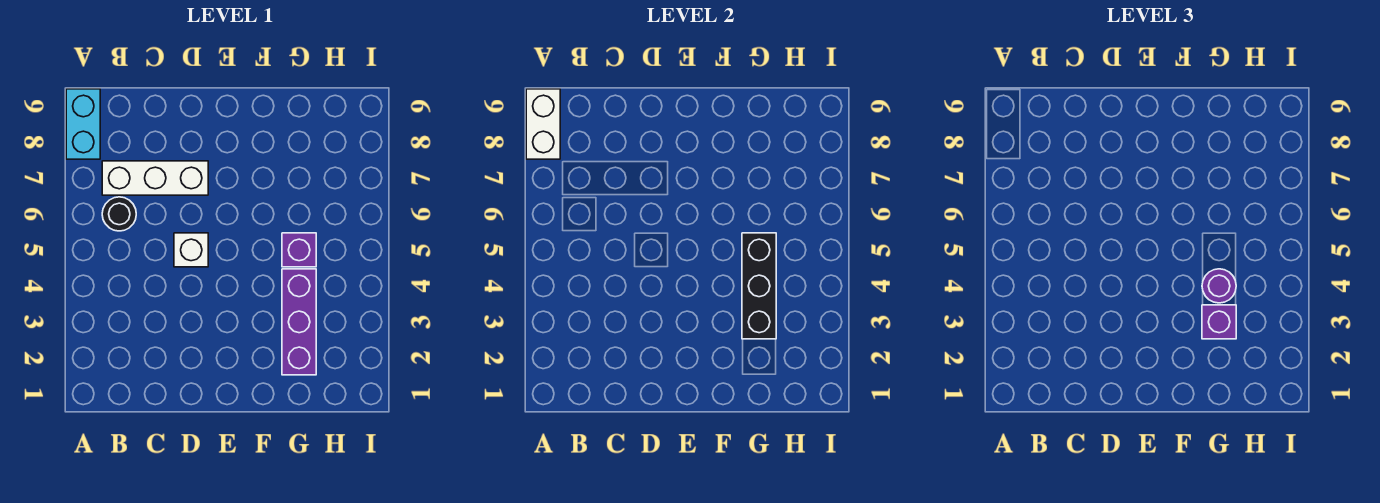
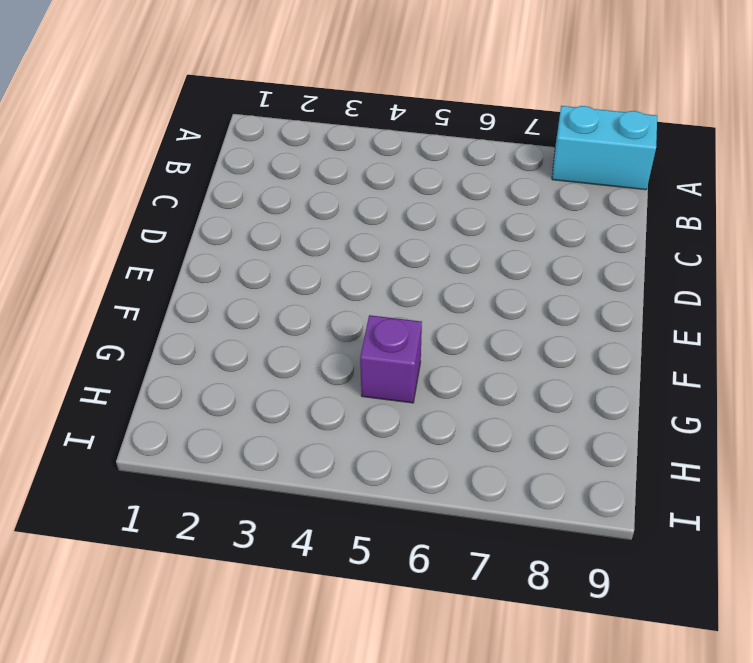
none -> black round brick B6 level 1
none -> white brick B7:D7 level 1

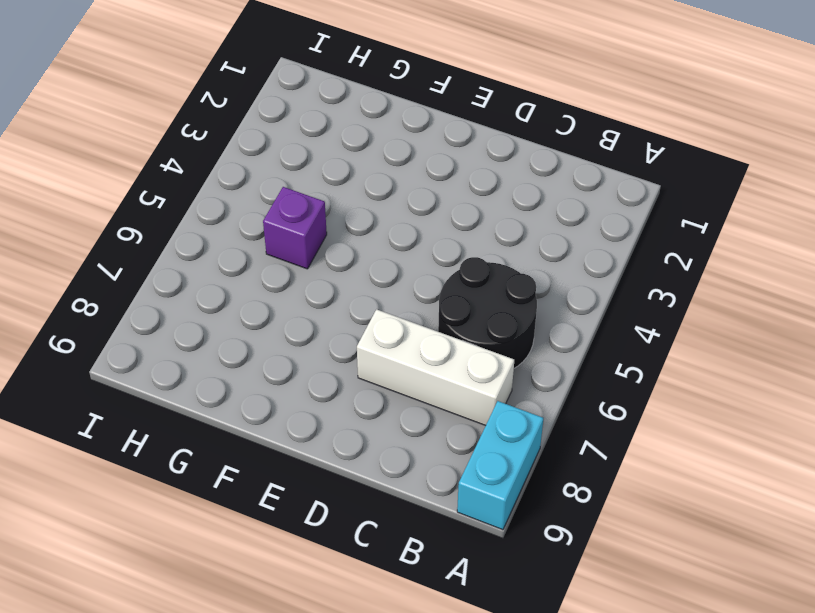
black round brick B5:C6 level 1 -> black round brick B6 level 1
none -> white brick D5 level 1
none -> purple brick G2:G4 level 1

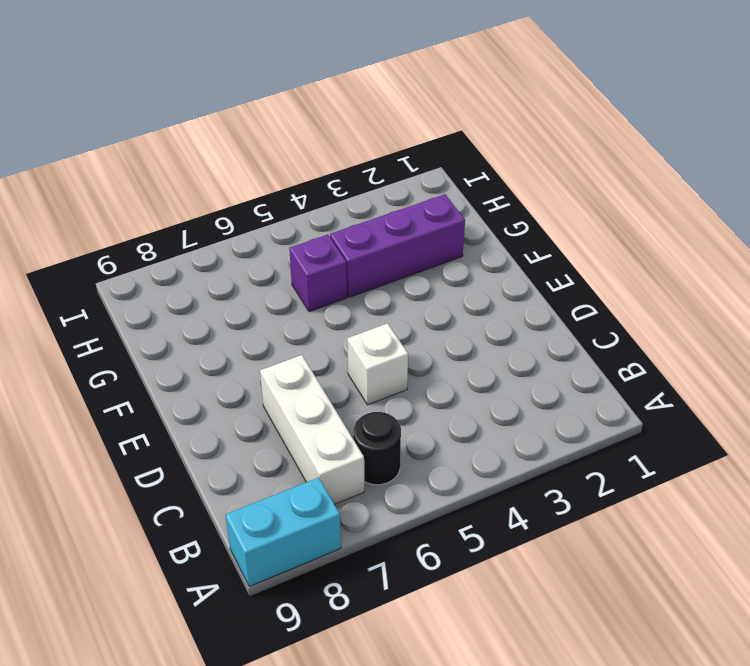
none -> white brick A8:A9 level 2
none -> black brick G3:G5 level 2

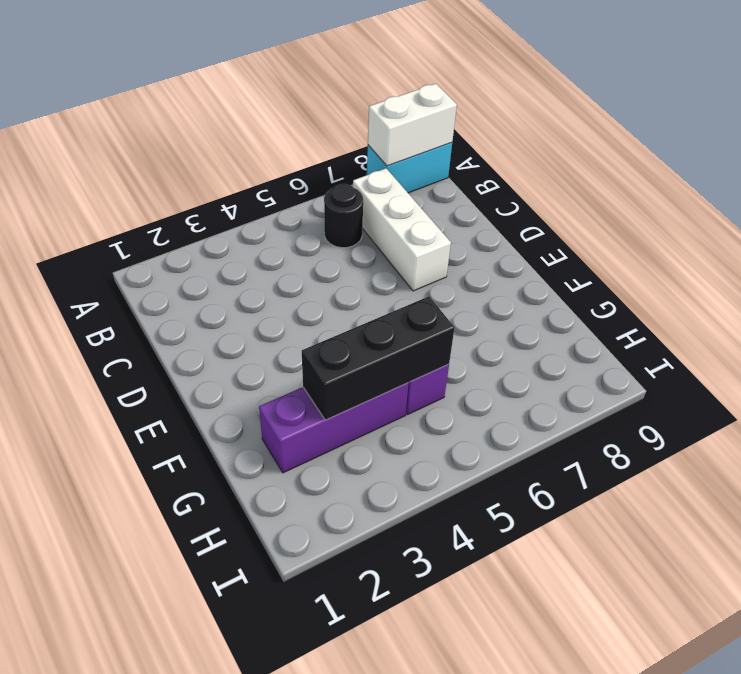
none -> white brick D5 level 1
none -> purple brick G3 level 3

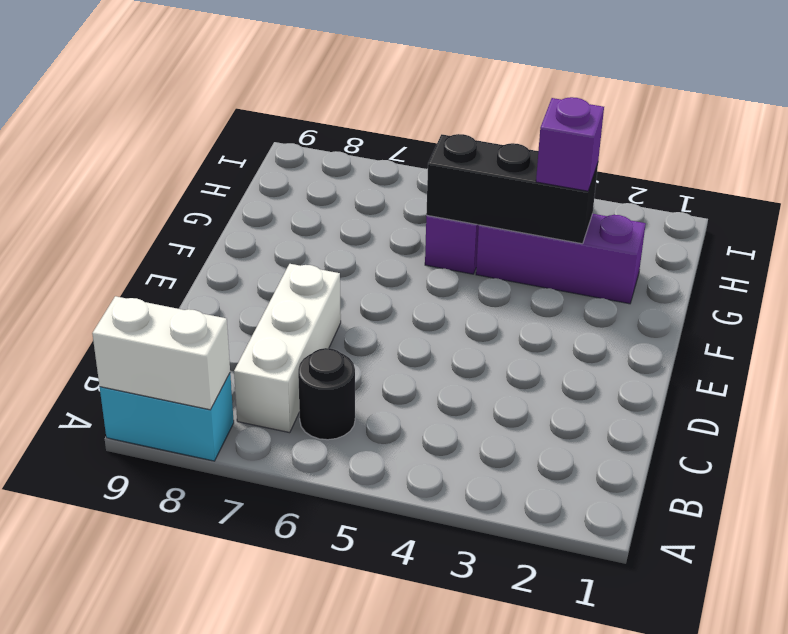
none -> white brick D5 level 1
none -> purple round brick G4 level 3

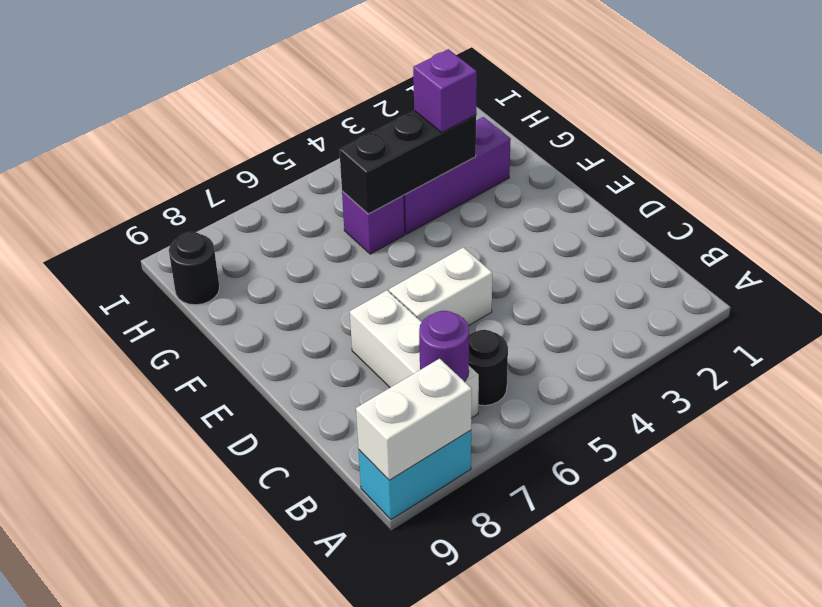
purple round brick B7 level 2 -> purple round brick G4 level 3
white brick D5:D6 level 1 -> white brick D5 level 1
black round brick H9 level 1 -> none

